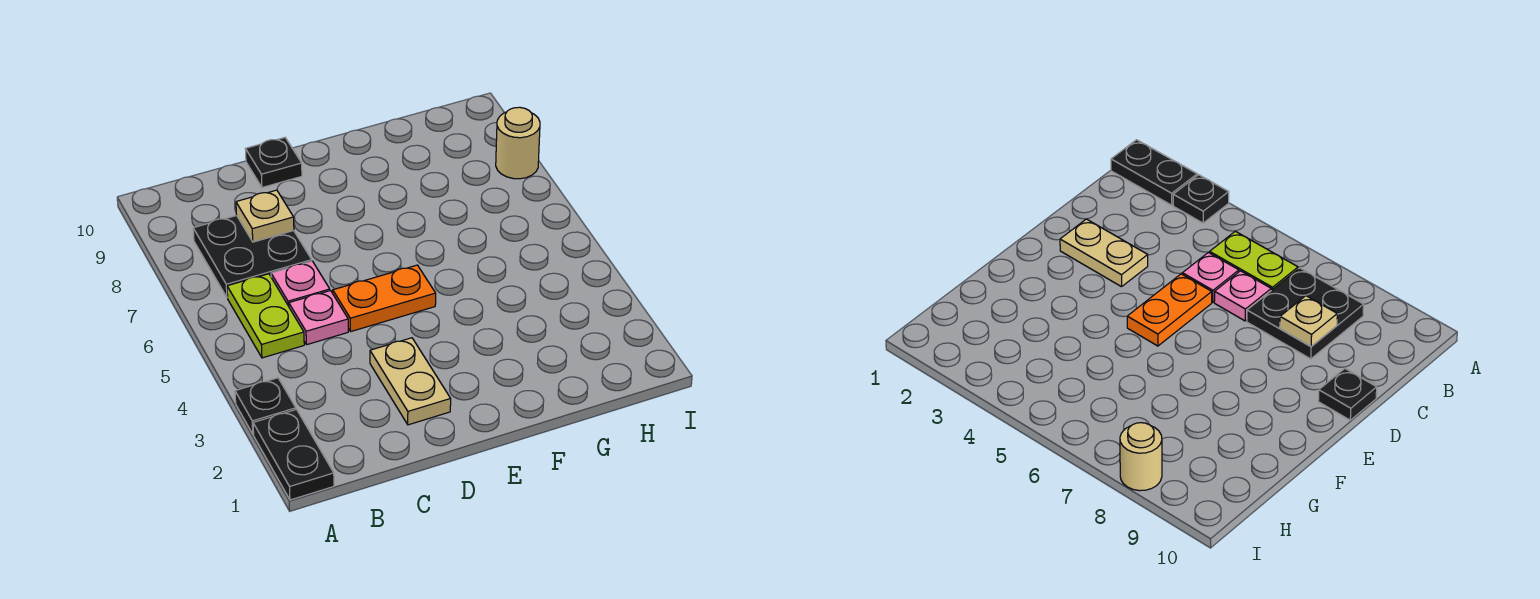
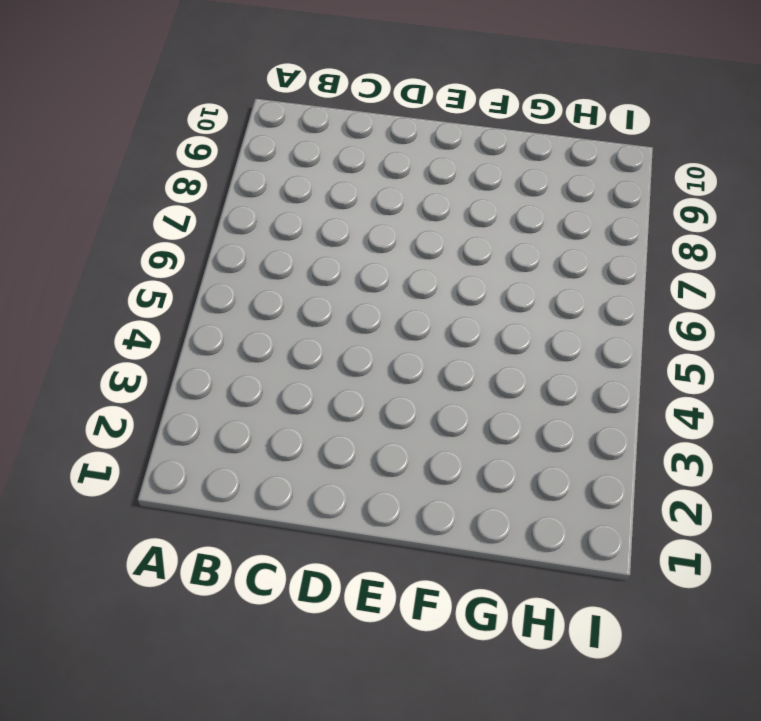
none -> black plate A1:A2 level 1
none -> black plate A3 level 1

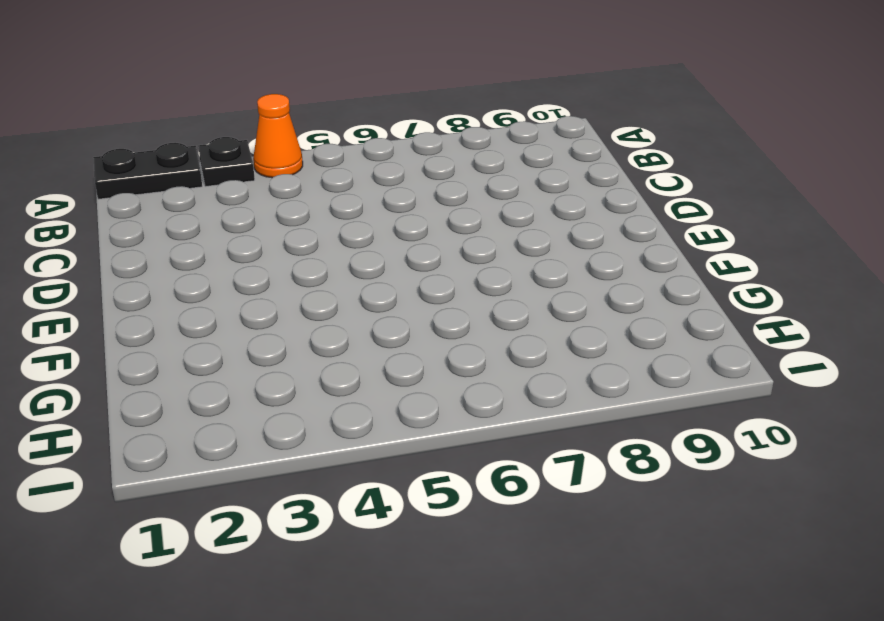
orange cone A4 level 1 -> none
none -> lime plate B5:B6 level 1
none -> black plate B7:C8 level 1

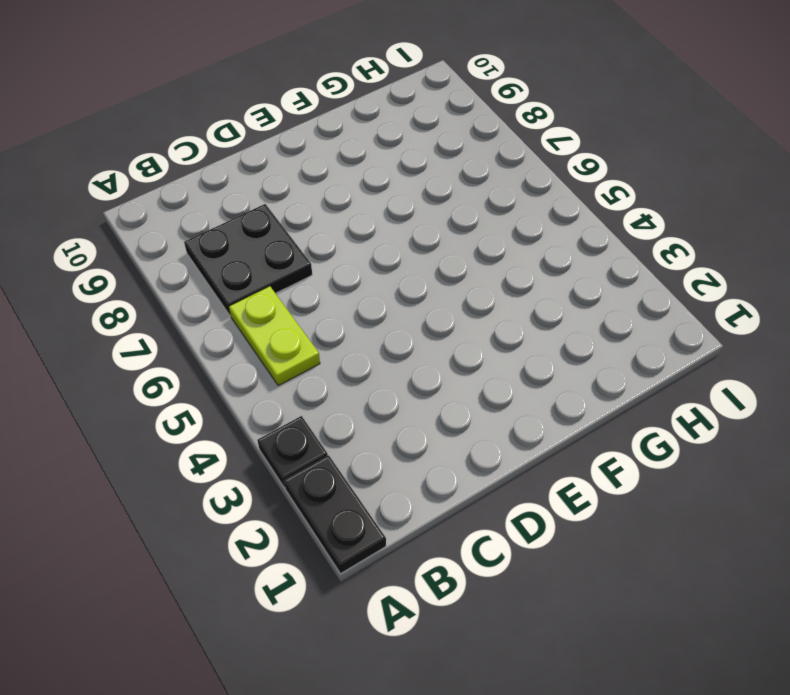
none -> pink plate C5 level 1
none -> pink plate C6 level 1

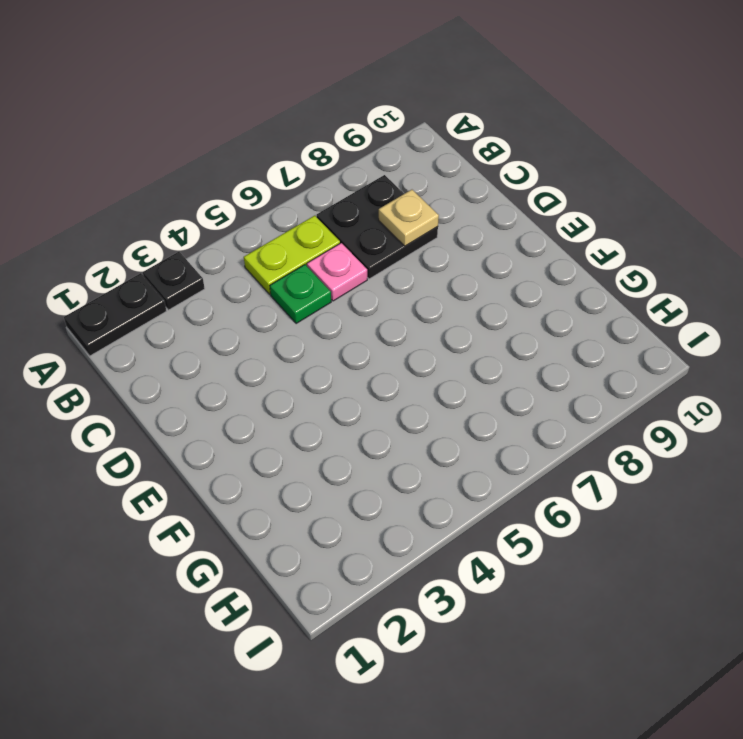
green plate C5 level 1 -> pink plate C5 level 1
none -> tan plate D2:D3 level 1
none -> orange plate D5:E5 level 1

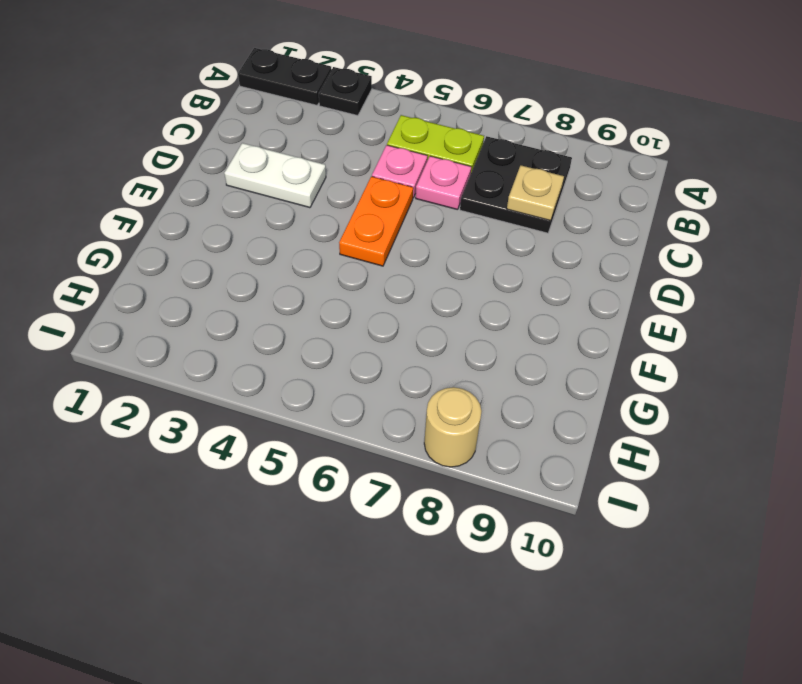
white plate D2:D3 level 1 -> tan plate D2:D3 level 1
none -> black plate D10 level 1

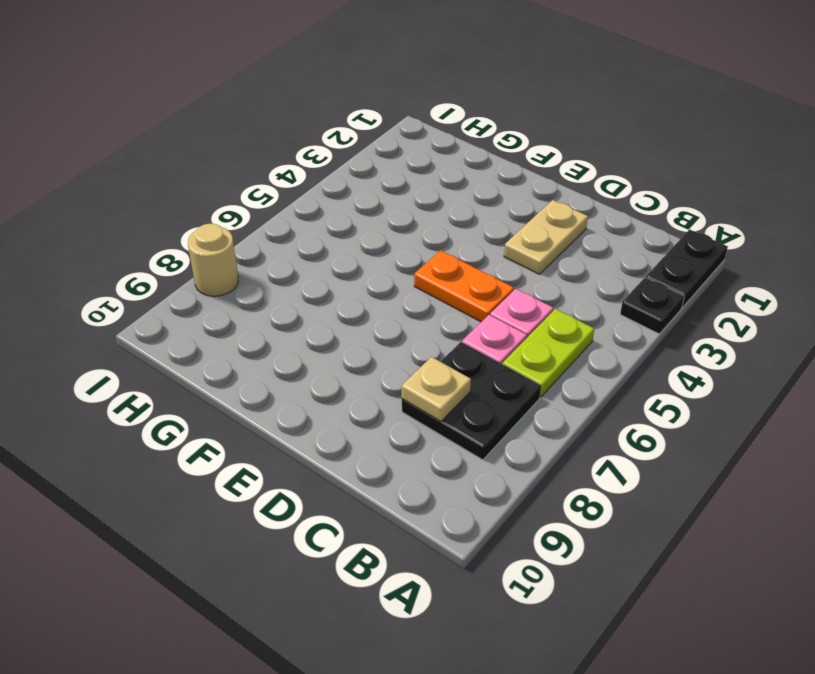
none -> black plate D10 level 1

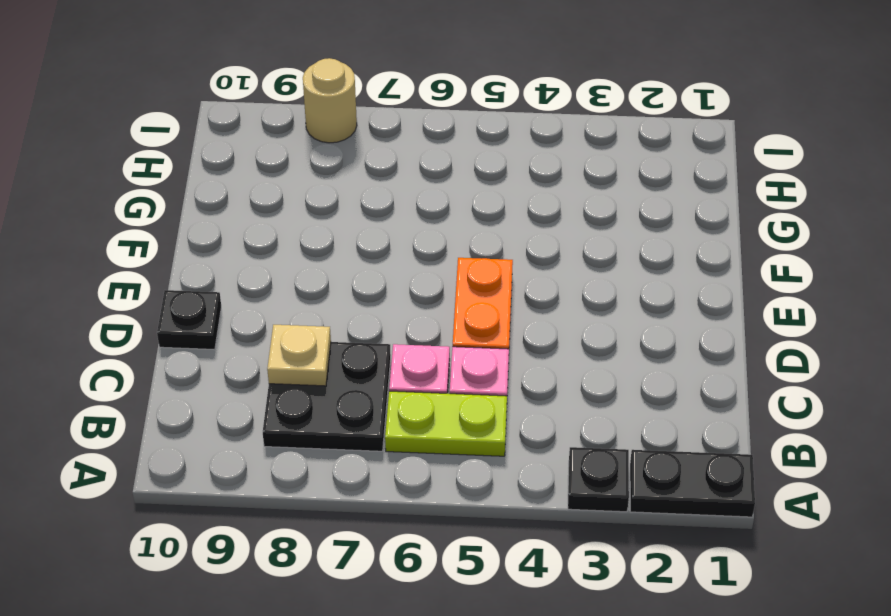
none -> tan plate D2:D3 level 1

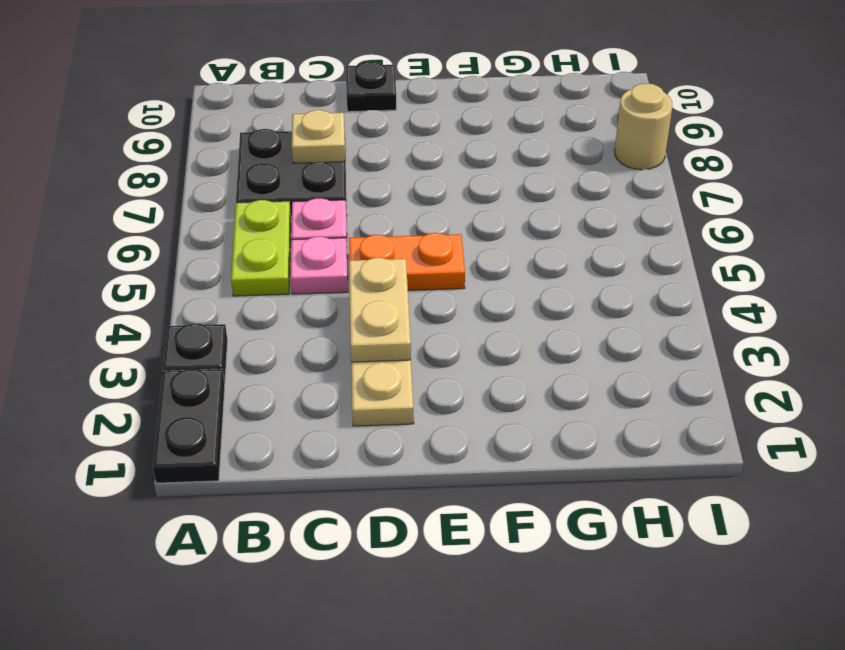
tan plate D3:D4 level 2 -> none

